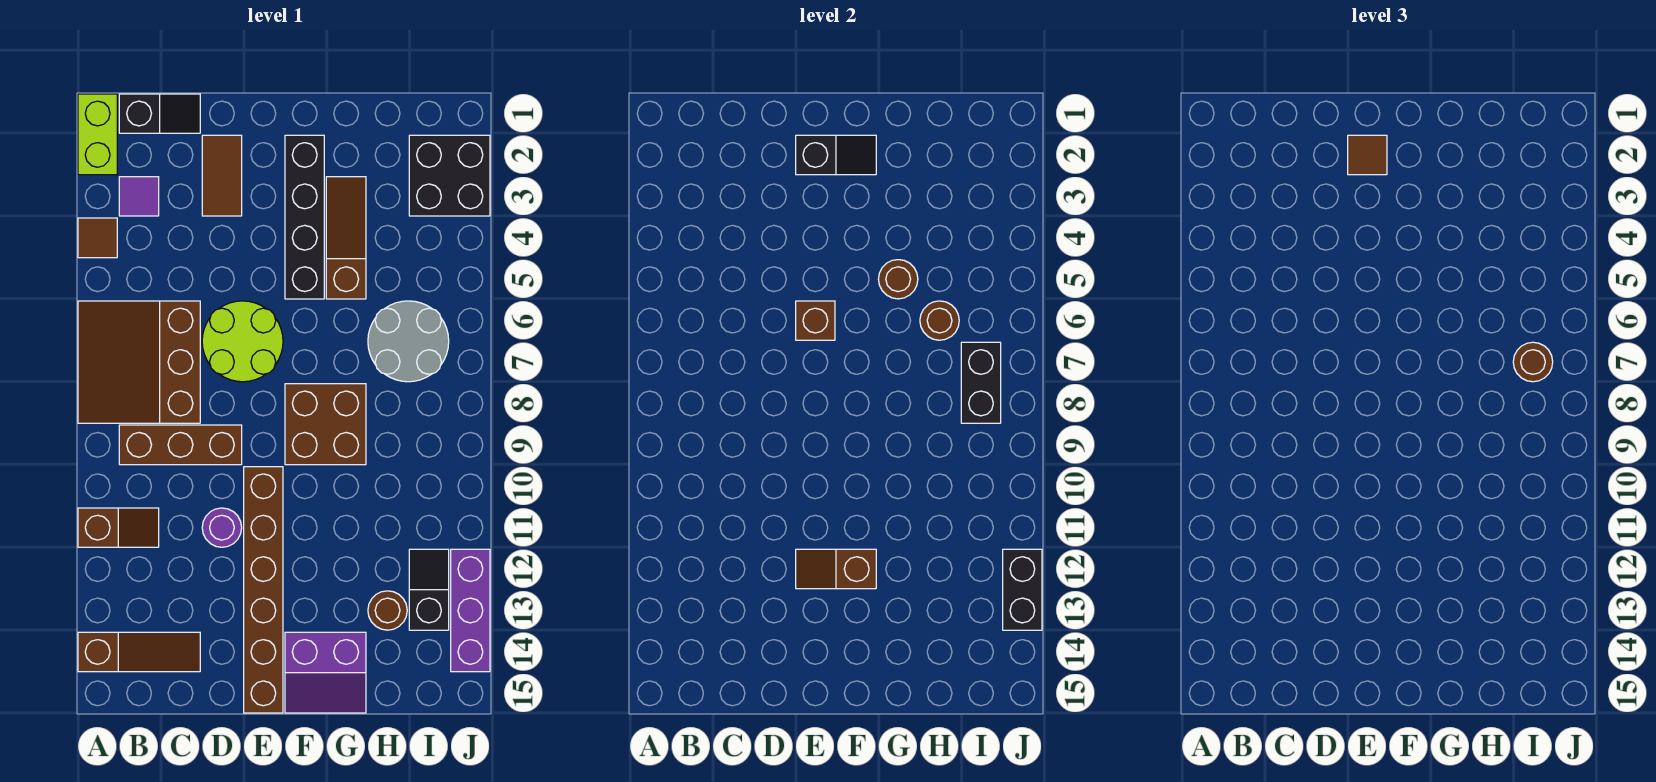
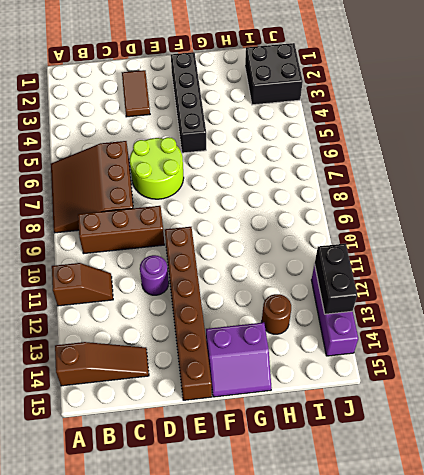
none -> lime brick A1:A2 level 1
none -> brown tile A4 level 1
none -> black slope B1:C1 level 1 top B
none -> purple tile B3 level 1

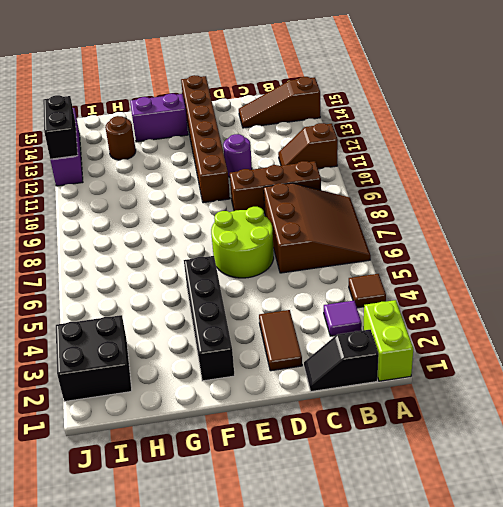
none -> brown brick F8:G9 level 1
none -> brown slope G3:G5 level 1 top 5
none -> grey round brick H6:I7 level 1
none -> black slope I12:I13 level 1 top 13

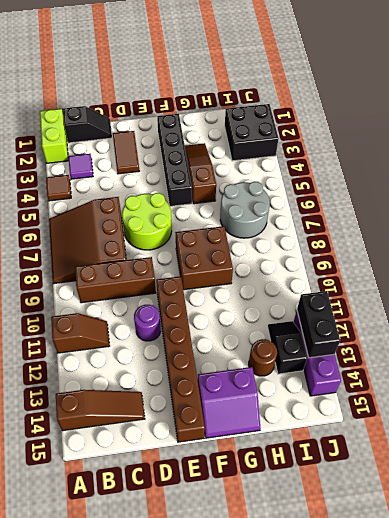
none -> black slope E2:F2 level 2 top E
none -> brown brick E6 level 2
none -> brown slope E12:F12 level 2 top F
none -> brown round brick G5 level 2

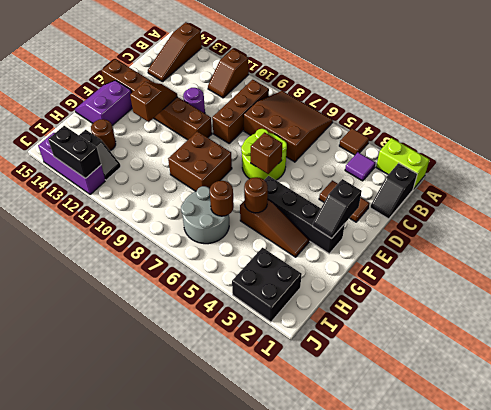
none -> black brick I7:I8 level 2
none -> brown tile E2 level 3
none -> brown round brick I7 level 3

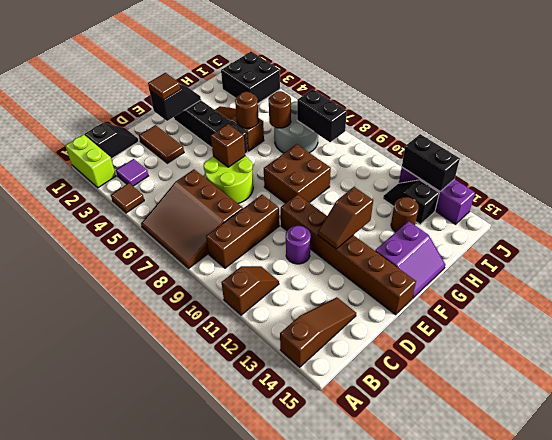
none -> brown round brick I7 level 3

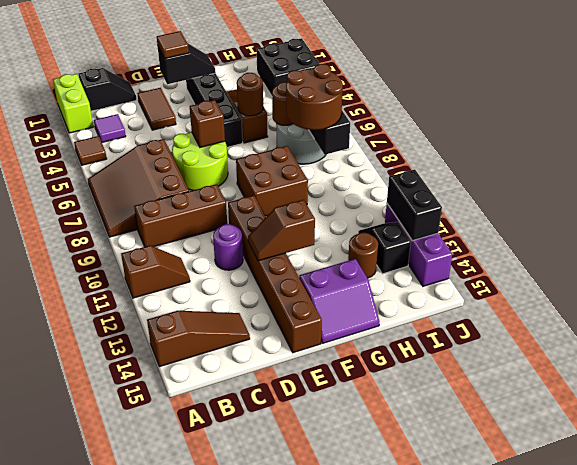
brown round brick H7:I8 level 3 -> brown round brick I7 level 3

